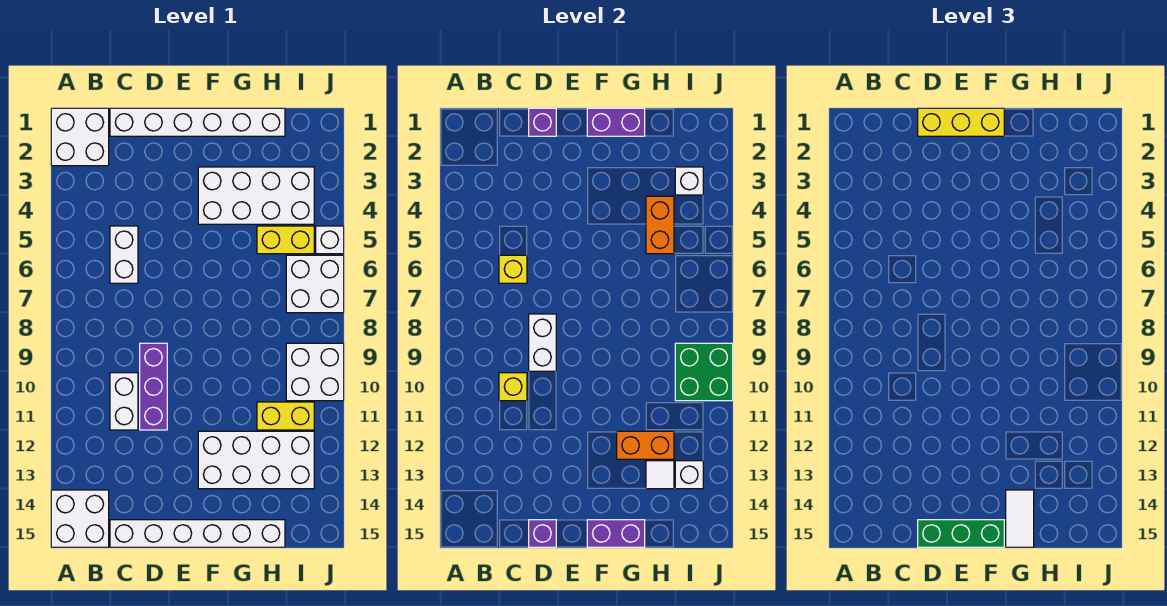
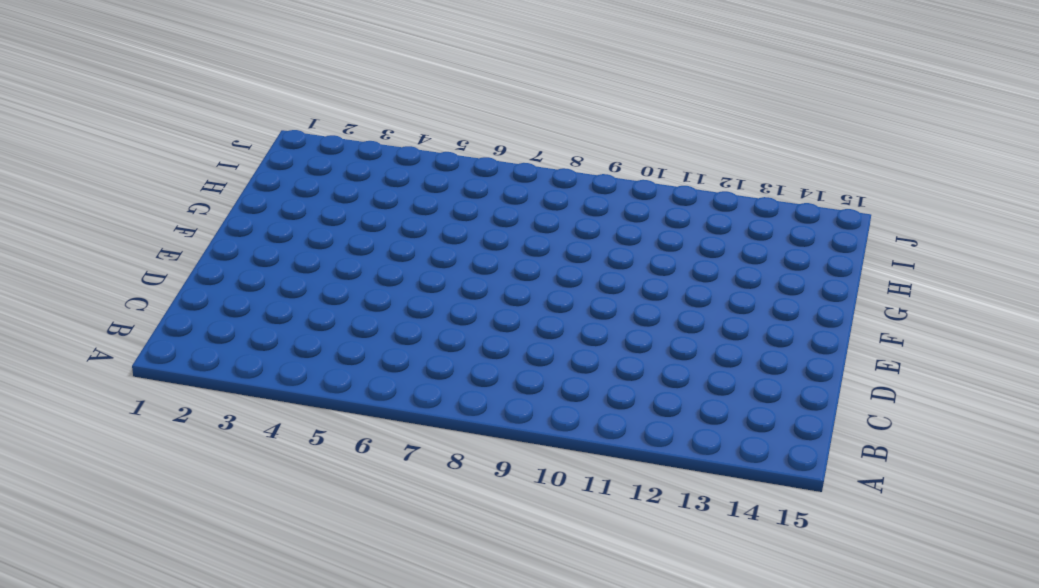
none -> white brick A1:B2 level 1
none -> white brick A14:B15 level 1
none -> white brick C1:H1 level 1
none -> white brick C5:C6 level 1

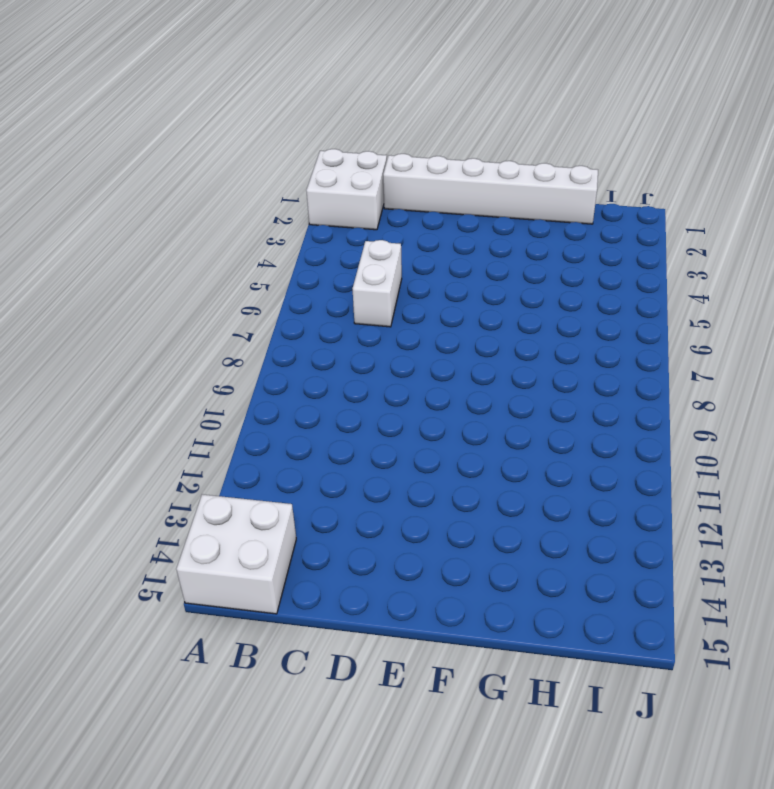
none -> white brick C10:C11 level 1
none -> white brick C15:H15 level 1
none -> purple brick D9:D11 level 1
none -> white brick F3:I4 level 1

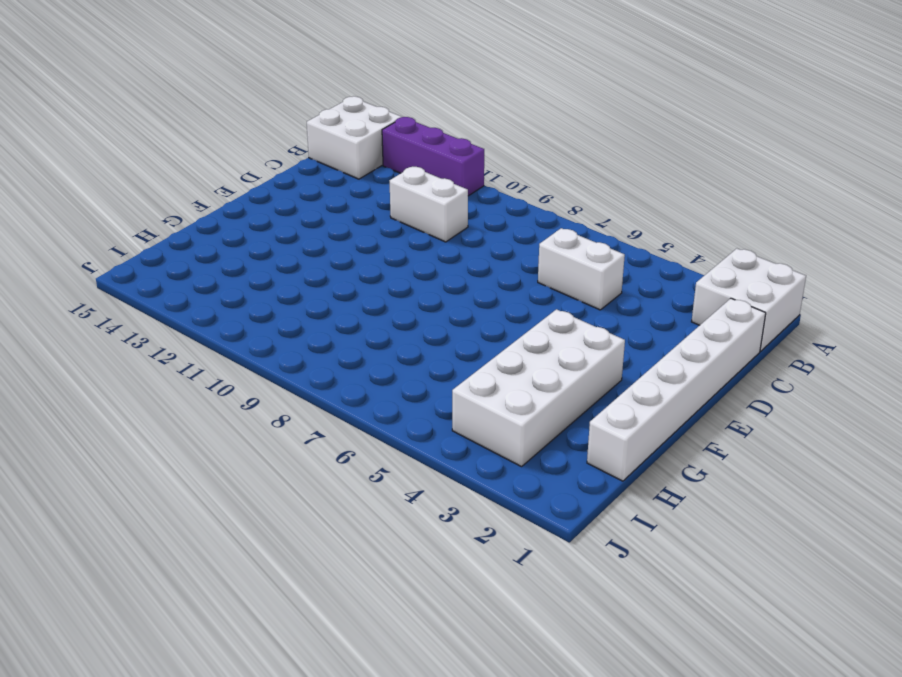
purple brick A11:A13 level 1 -> purple brick D9:D11 level 1
none -> white brick C15:H15 level 1
none -> white brick F12:I13 level 1
none -> yellow brick H5:I5 level 1
none -> yellow brick H11:I11 level 1

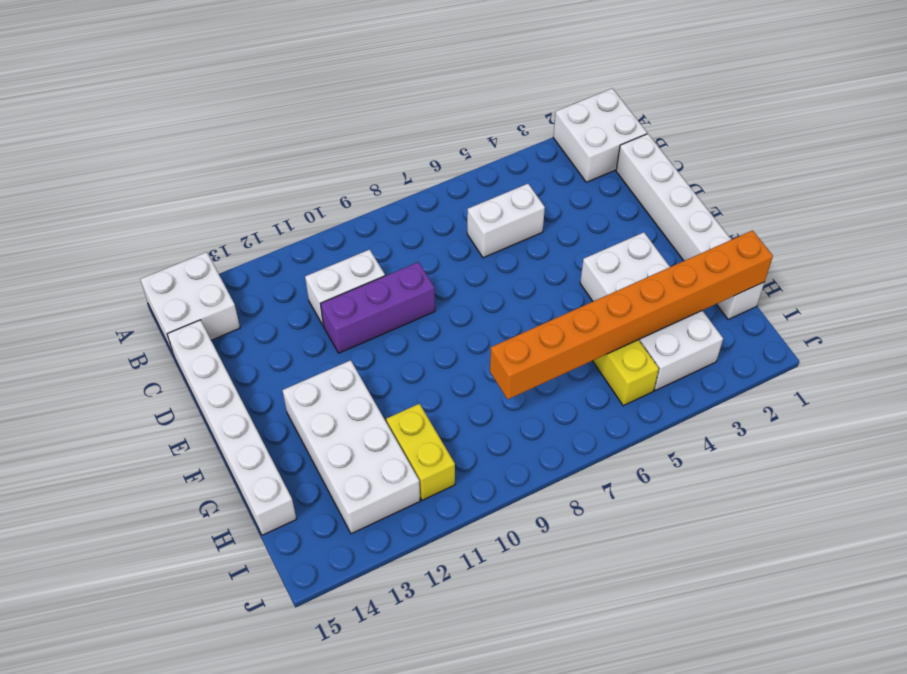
orange brick H1:H8 level 2 -> orange brick H4:H5 level 2
none -> white brick I6:J7 level 1
none -> white brick I9:J10 level 1
none -> white brick J5 level 1
none -> yellow brick C6 level 2

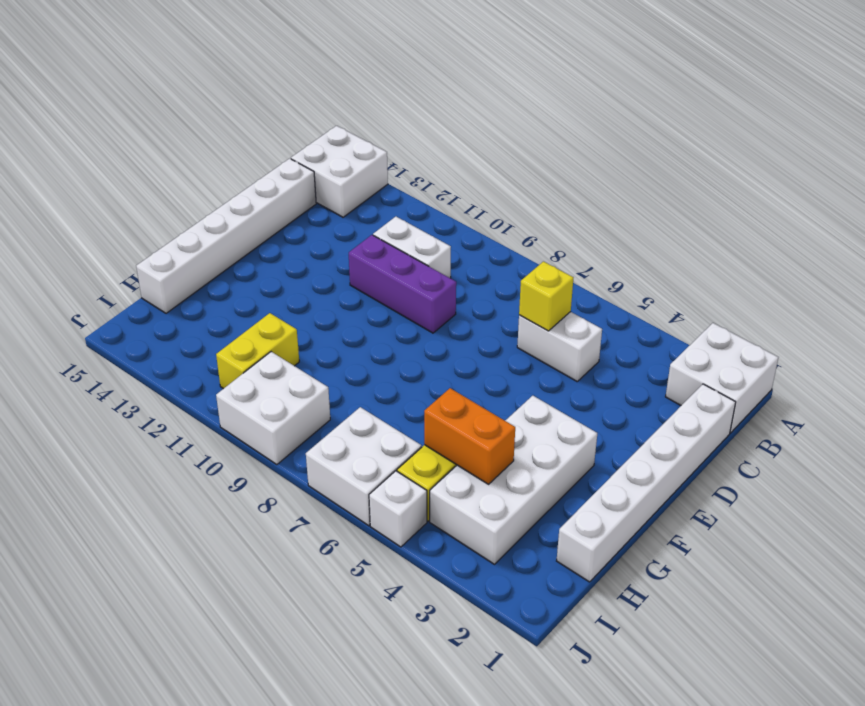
none -> white brick F12:I13 level 1
none -> yellow brick C10 level 2
none -> purple brick D1 level 2
none -> white brick D8:D9 level 2

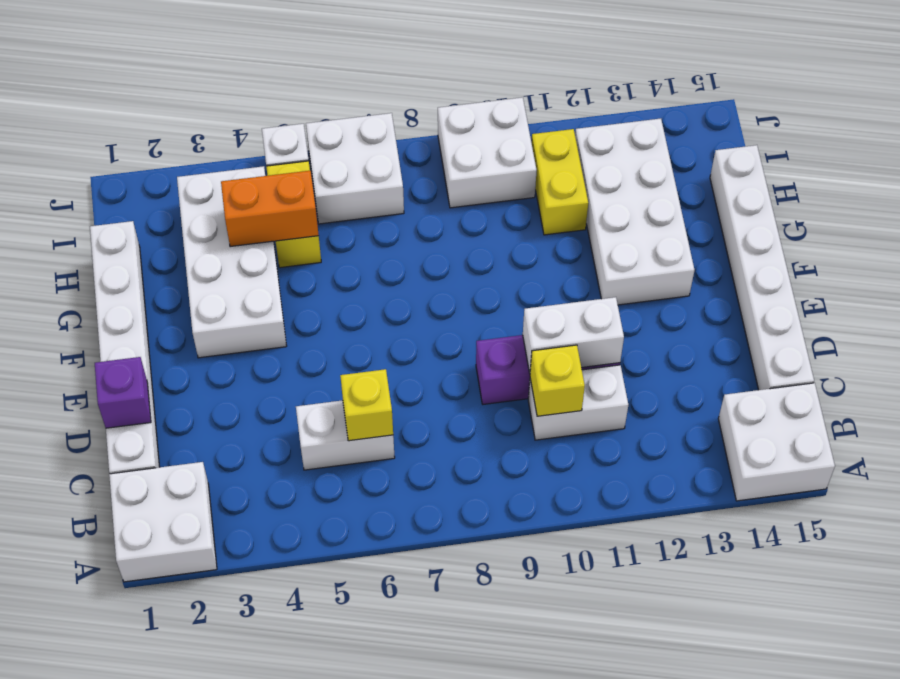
white brick D10:D11 level 2 -> white brick D8:D9 level 2
none -> purple brick D15 level 2
none -> purple brick F1:G1 level 2
none -> purple brick F15:G15 level 2
none -> orange brick G12:H12 level 2

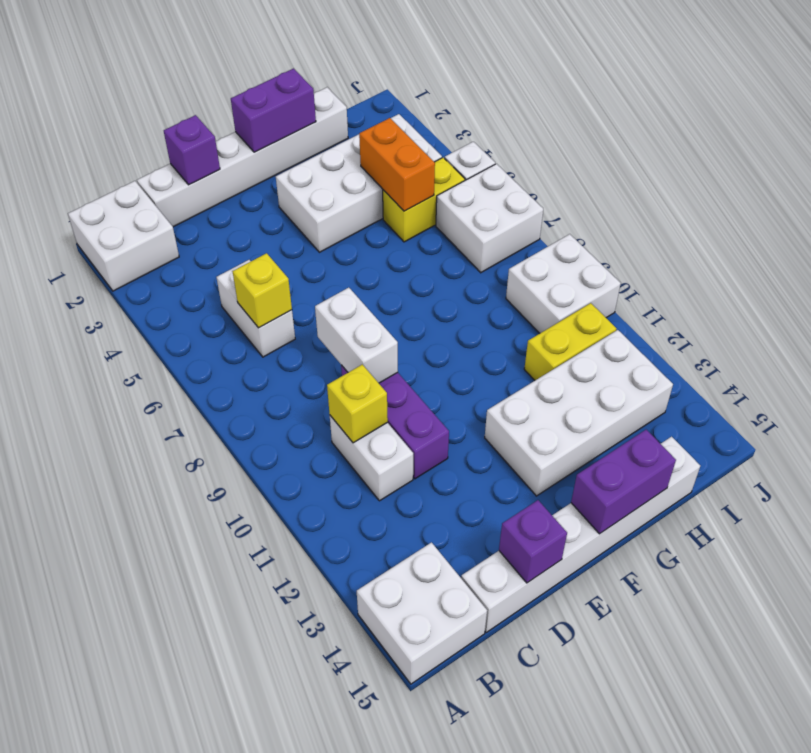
none -> orange brick G12:H12 level 2
none -> white tile H13 level 2
none -> white brick I3 level 2
none -> green brick I9:J10 level 2

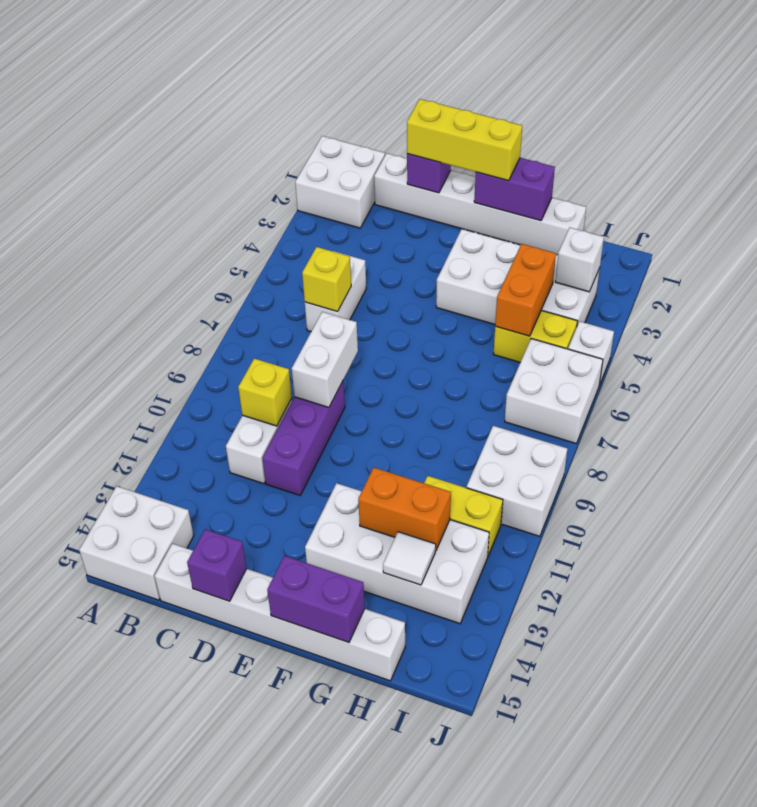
none -> green brick I9:J10 level 2
none -> white brick I13 level 2
none -> green brick D15:F15 level 3
none -> white tile G14:G15 level 3

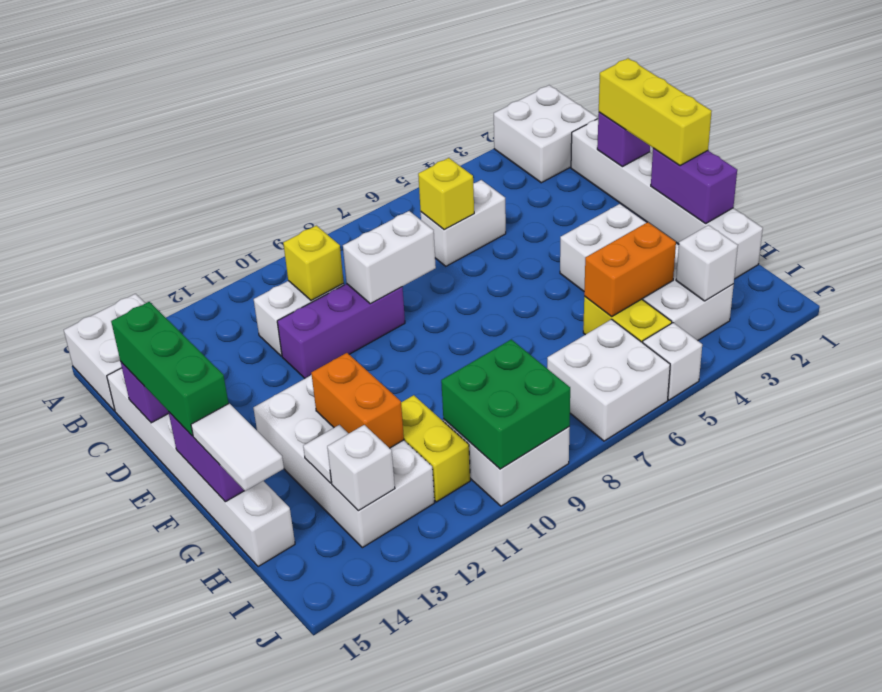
white tile G15:H15 level 3 -> white tile G14:G15 level 3

